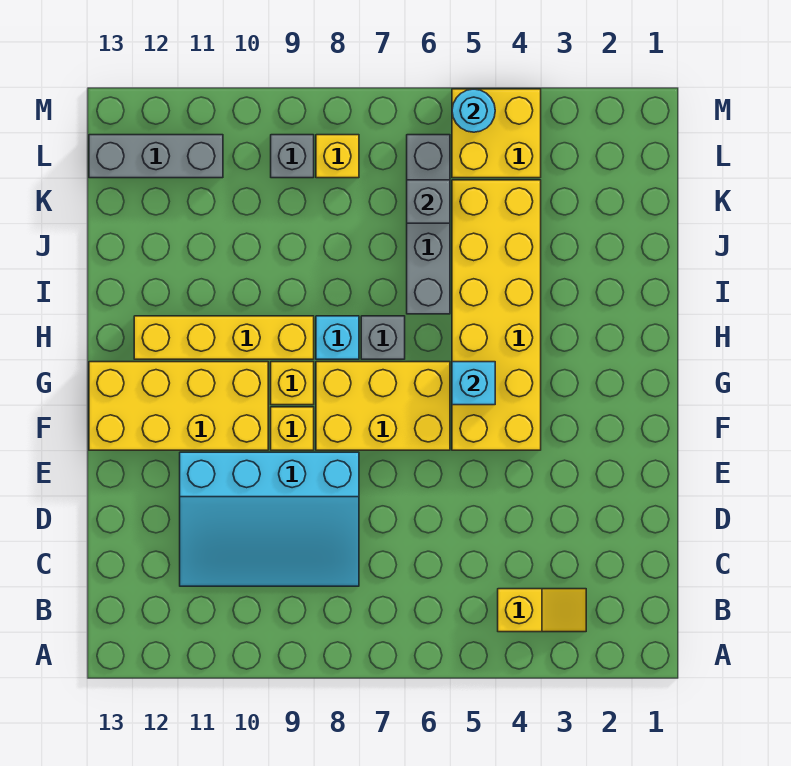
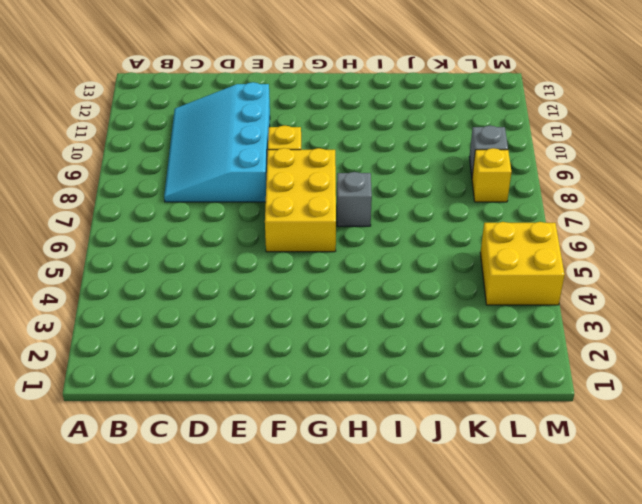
none -> yellow slope B3:B4 level 1 top 4
none -> yellow brick F4:K5 level 1
none -> yellow brick F10:G13 level 1

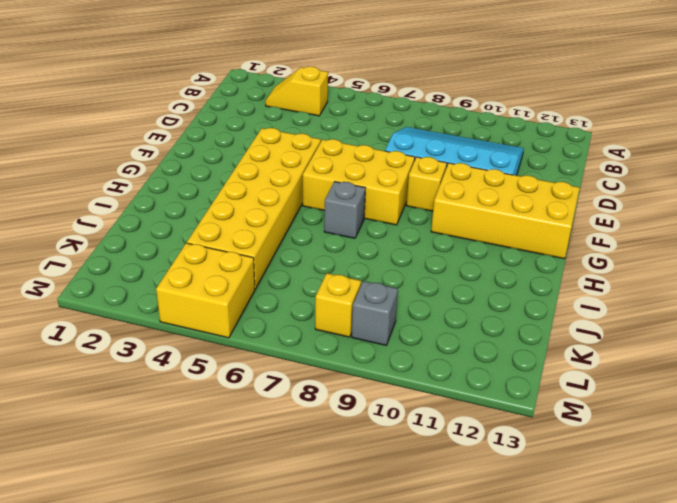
none -> yellow brick G9 level 1
none -> cyan brick H8 level 1
none -> yellow brick H9:H12 level 1

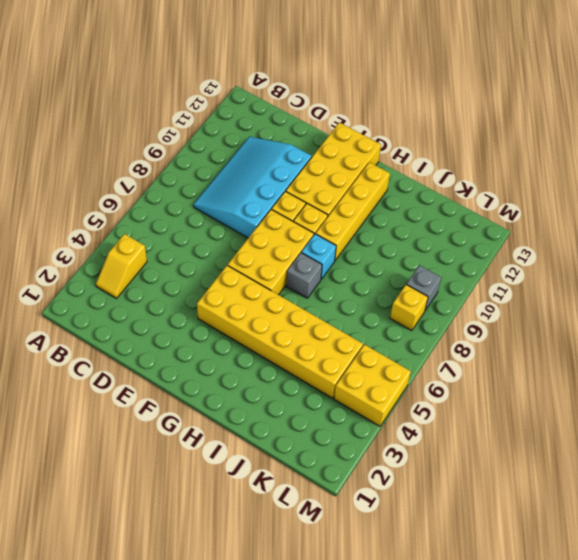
none -> grey brick I6:L6 level 1
none -> grey brick L11:L13 level 1
none -> cyan brick G5 level 2

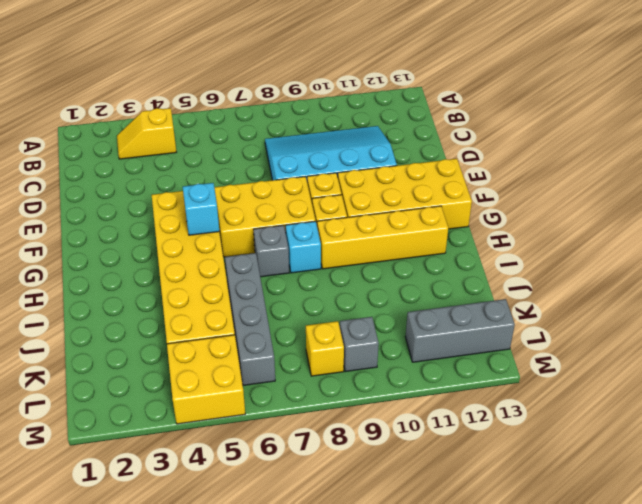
none -> grey brick K6 level 2
none -> cyan round brick M5 level 2

